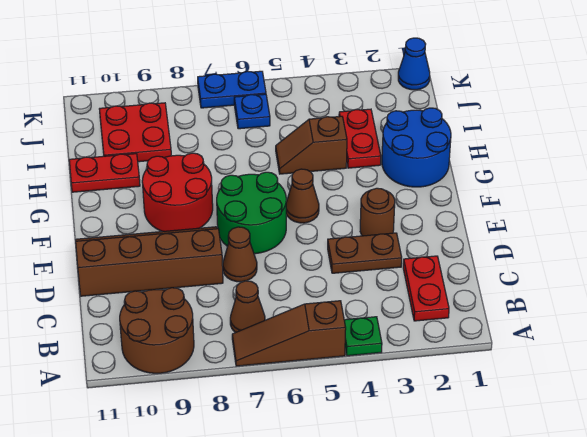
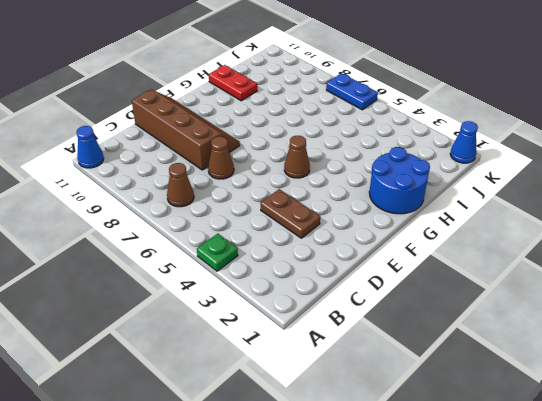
blue cone A11 level 1 -> none
none -> brown slope A5:A7 level 1 top 5
none -> brown round brick A9:B10 level 1
none -> red plate B2:C2 level 1

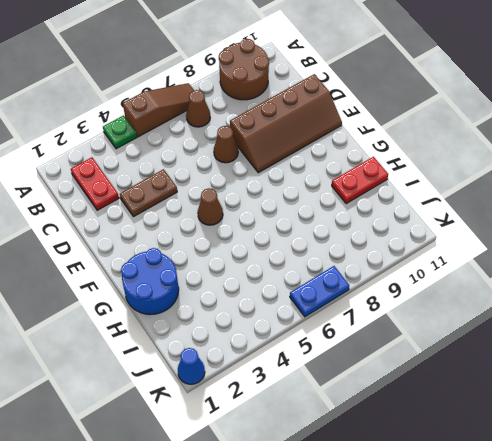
none -> brown round brick E3 level 1
none -> green round brick E6:F7 level 1
none -> red round brick F8:G9 level 1

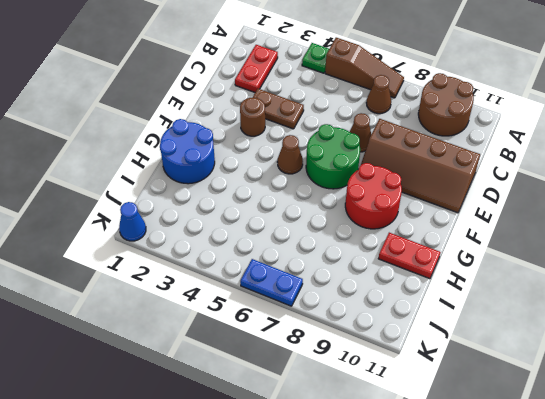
none -> red plate H3:I3 level 1
none -> brown slope H4:H5 level 1 top 4
none -> red plate I9:J10 level 1

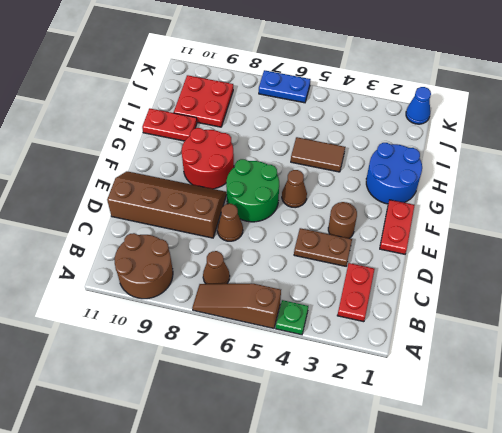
red plate E1:F1 level 1 -> red plate H3:I3 level 1
brown tile H4:H5 level 1 -> brown slope H4:H5 level 1 top 4
none -> blue plate J6 level 1

